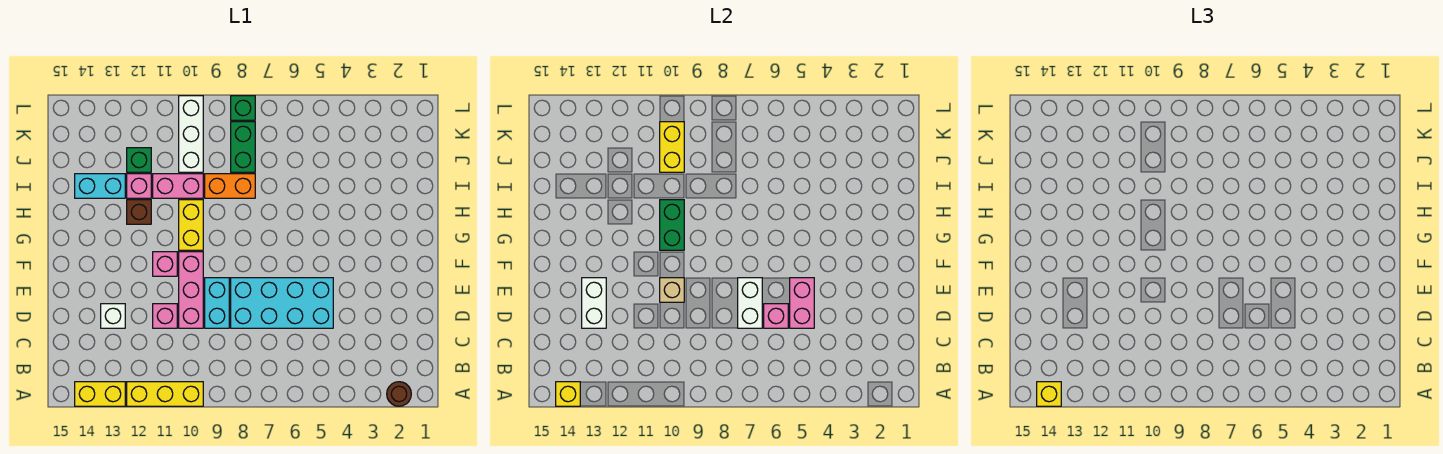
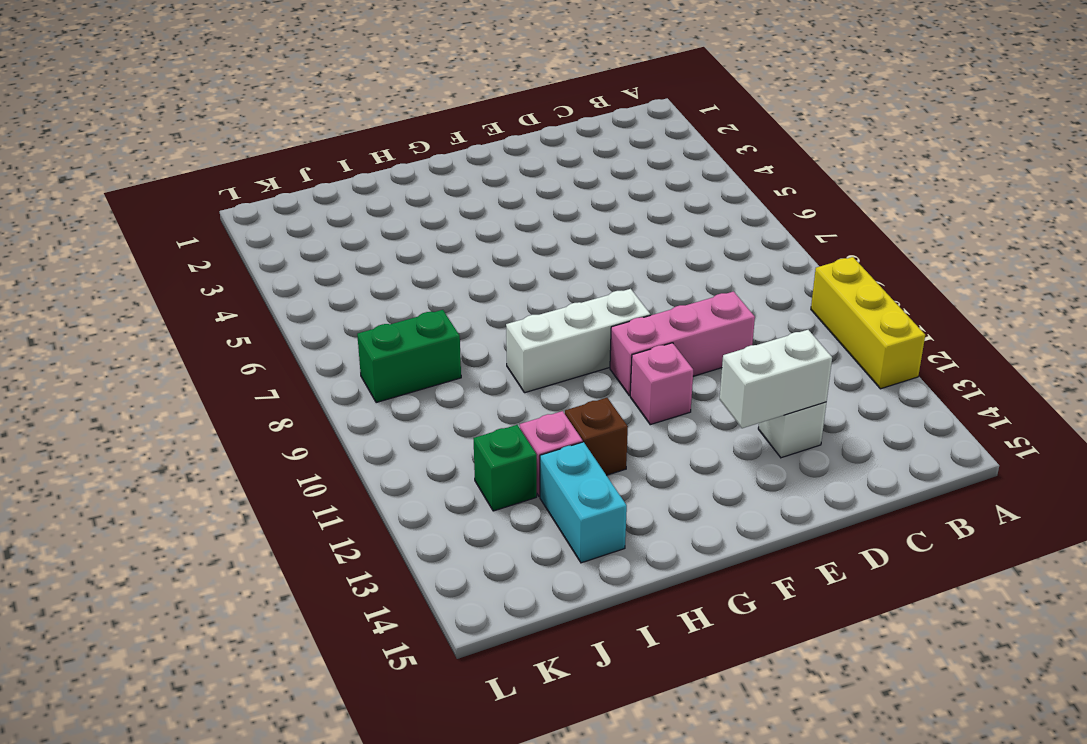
white brick F9:H9 level 1 -> white brick J10:L10 level 1
none -> brown round brick A2 level 1
none -> yellow brick A13:A14 level 1
none -> cyan brick D5:E8 level 1

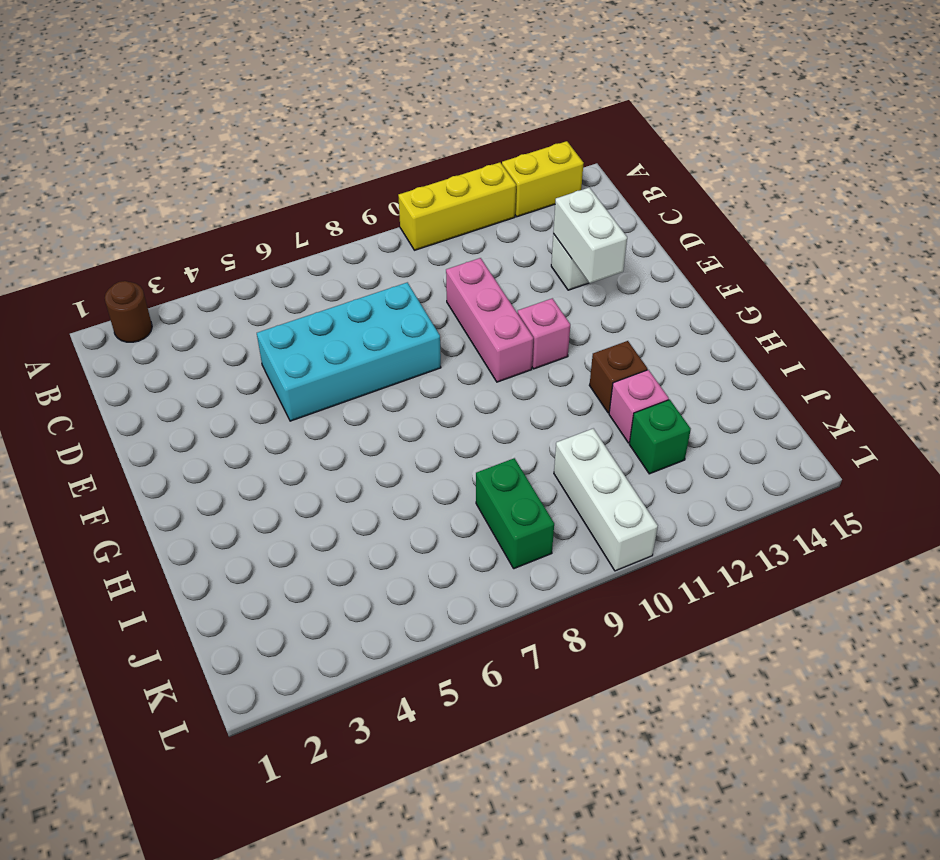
none -> cyan brick D9:E9 level 1
none -> pink brick D11 level 1
none -> yellow brick G10:H10 level 1

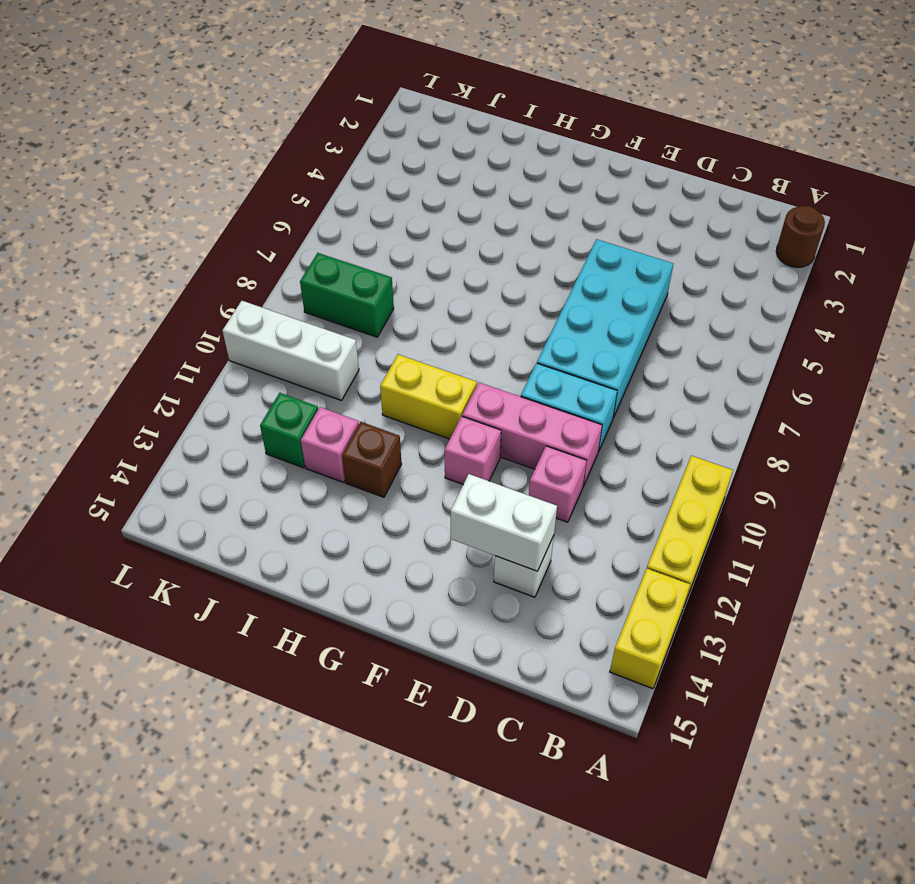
none -> orange brick I8:I9 level 1
none -> pink brick I10:I11 level 1
none -> cyan brick I13:I14 level 1

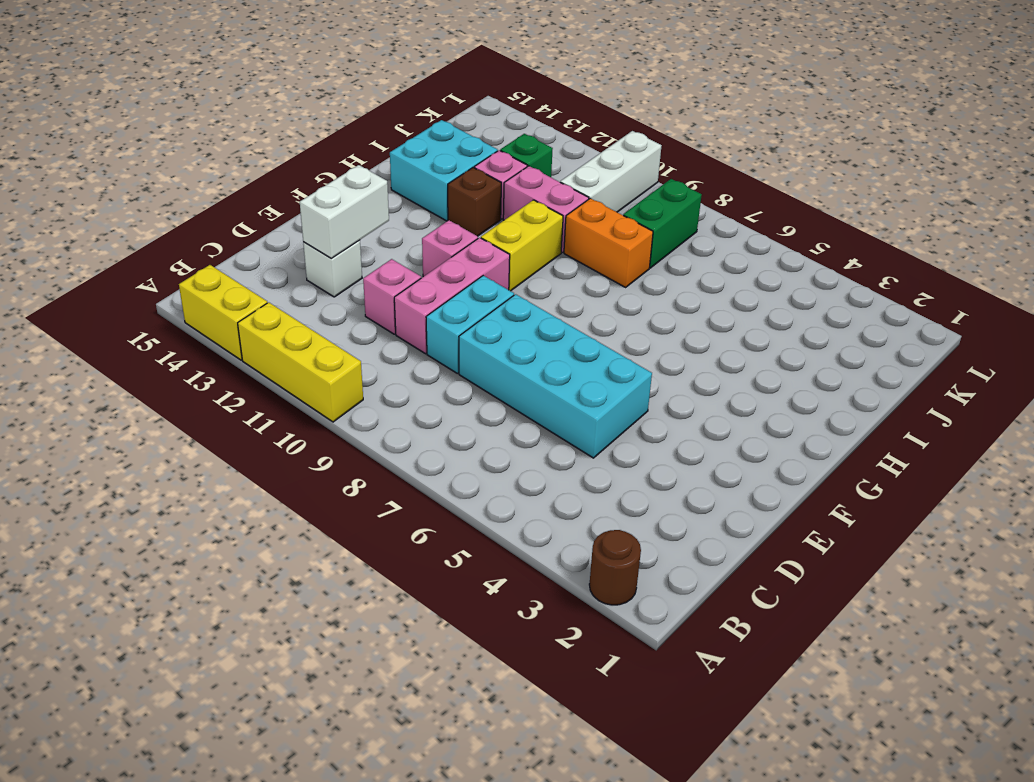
cyan brick H13:I14 level 1 -> cyan brick I13:I14 level 1
none -> green brick L8 level 1
none -> yellow brick A14 level 2
none -> pink brick D5:E5 level 2

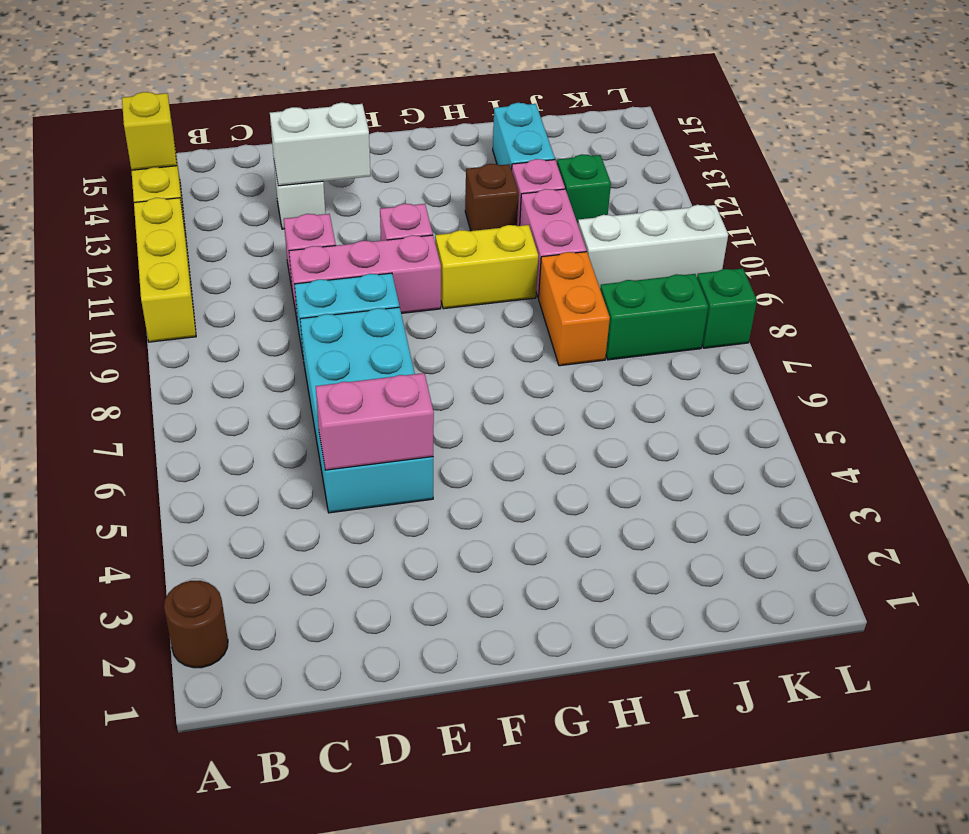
none -> pink brick D6 level 2
none -> white brick D7:E7 level 2
none -> tan brick E10 level 2

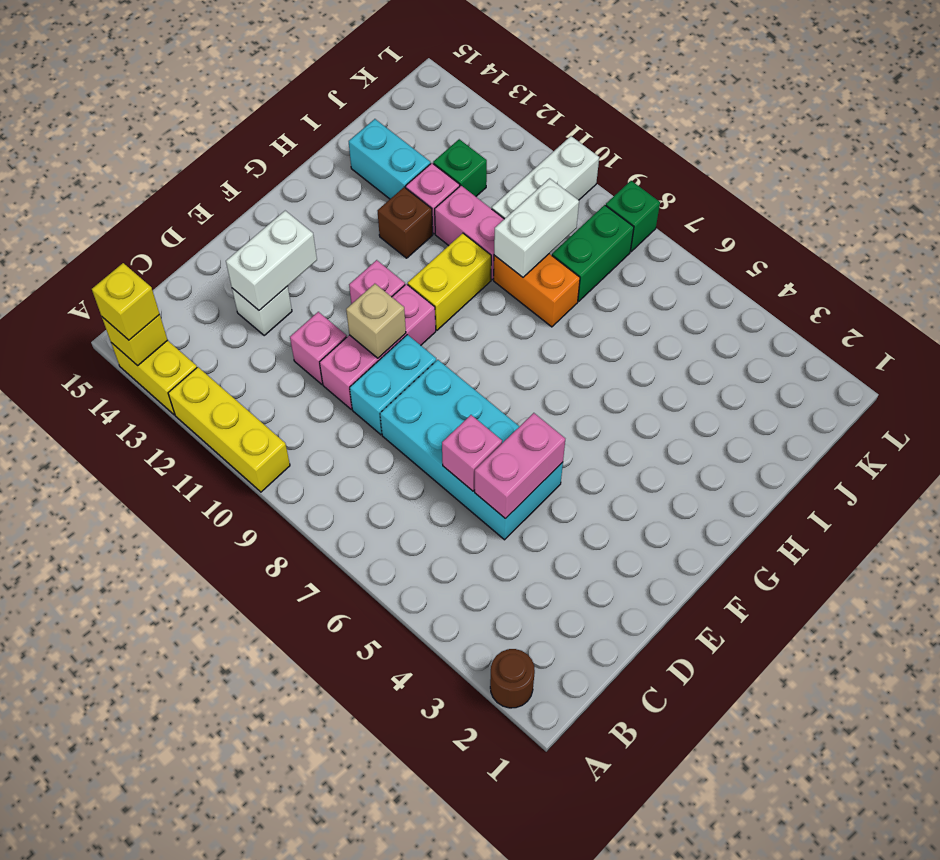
white brick I9:J9 level 2 -> white brick D7:E7 level 2
none -> green brick G10:H10 level 2
none -> yellow brick J10:K10 level 2

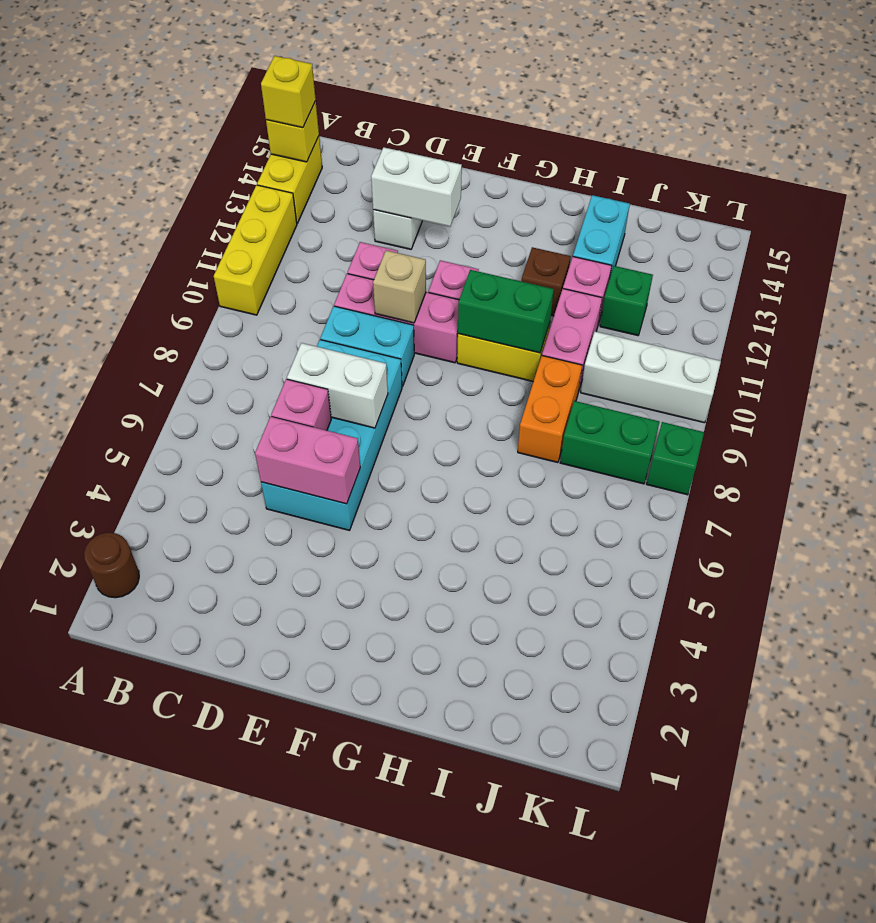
none -> yellow brick J10:K10 level 2

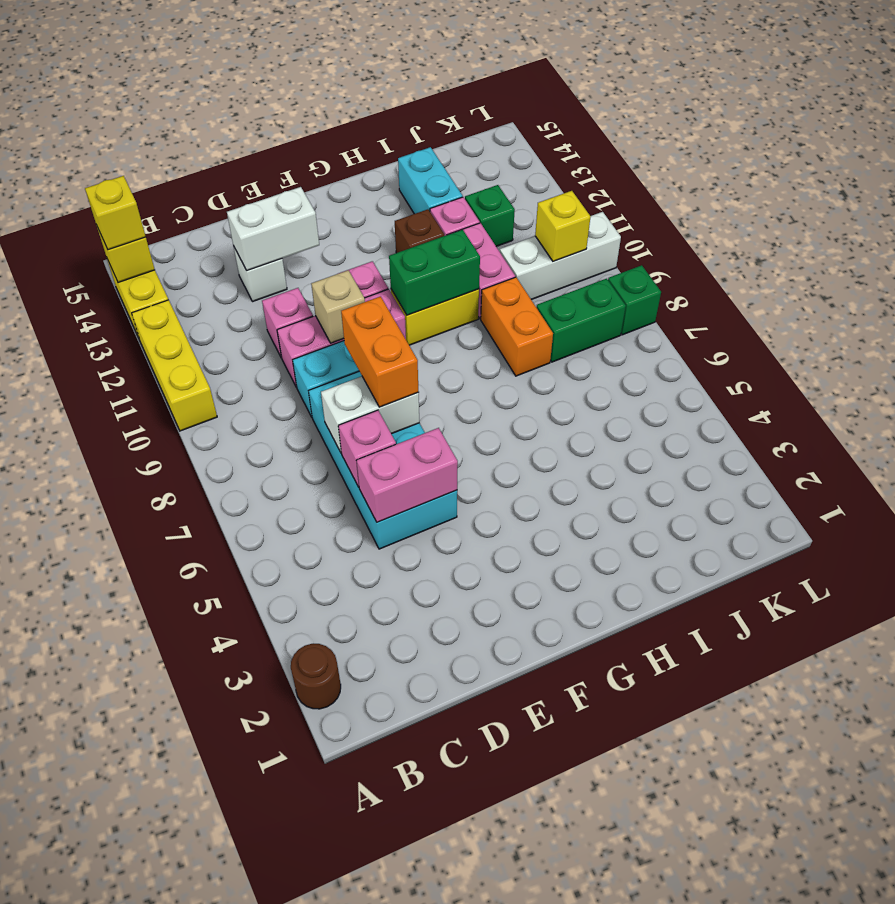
orange brick E7:E8 level 3 -> none
yellow brick K10 level 2 -> yellow brick J10:K10 level 2

